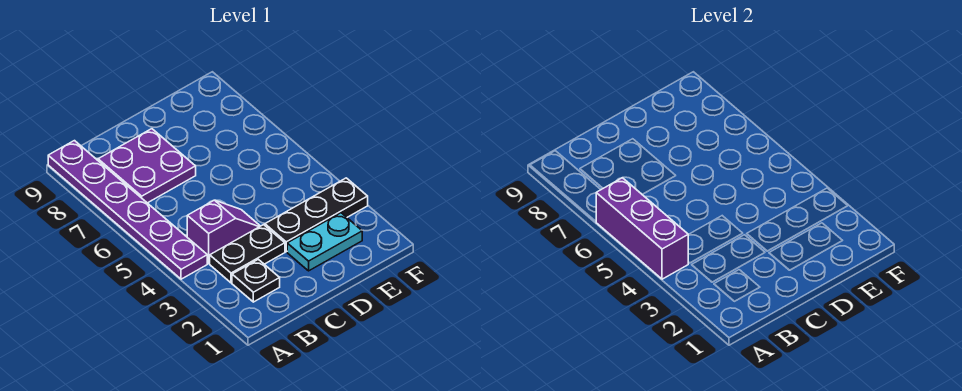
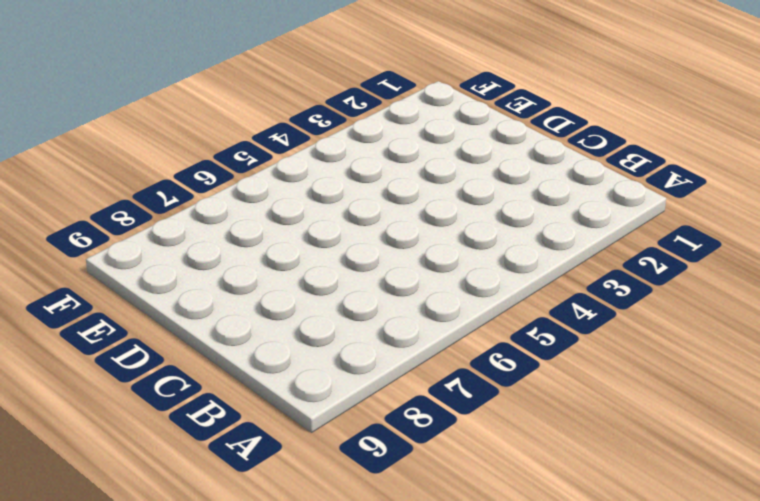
none -> purple plate A4:A9 level 1
none -> black plate B2 level 1

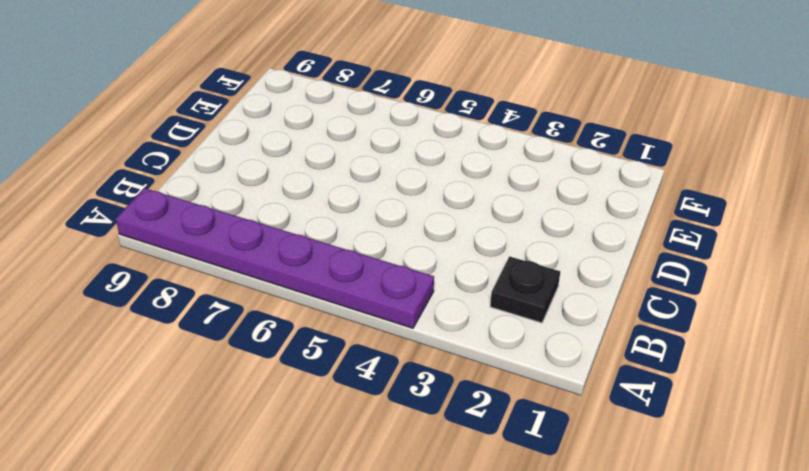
none -> black plate B3:C3 level 1
none -> purple slope B4:C4 level 1 top B

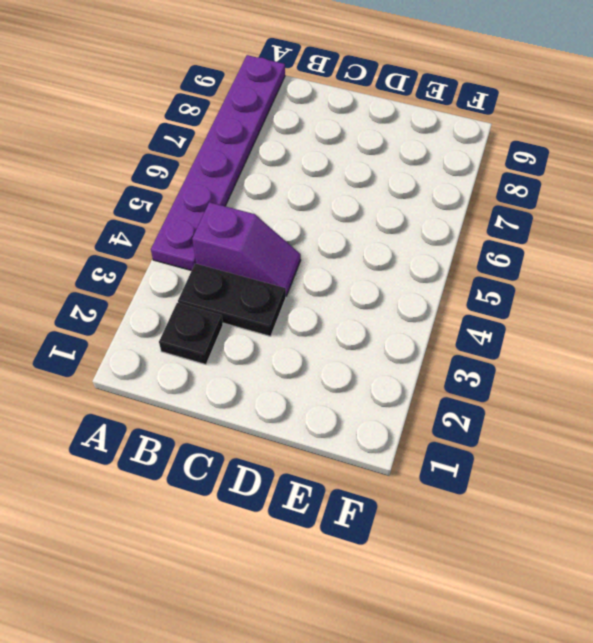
none -> purple plate B7:C8 level 1
none -> cyan plate D2:E2 level 1

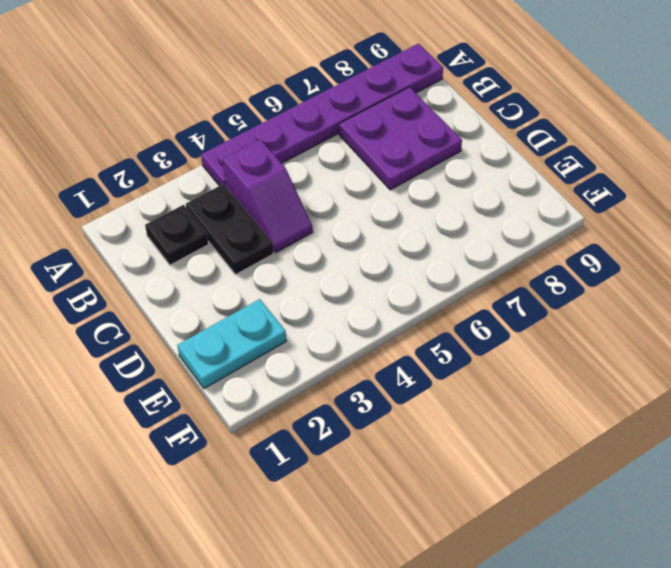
cyan plate E1:E2 level 1 -> cyan plate D2:E2 level 1
none -> black plate D3:F3 level 1
none -> purple brick A4:A6 level 2

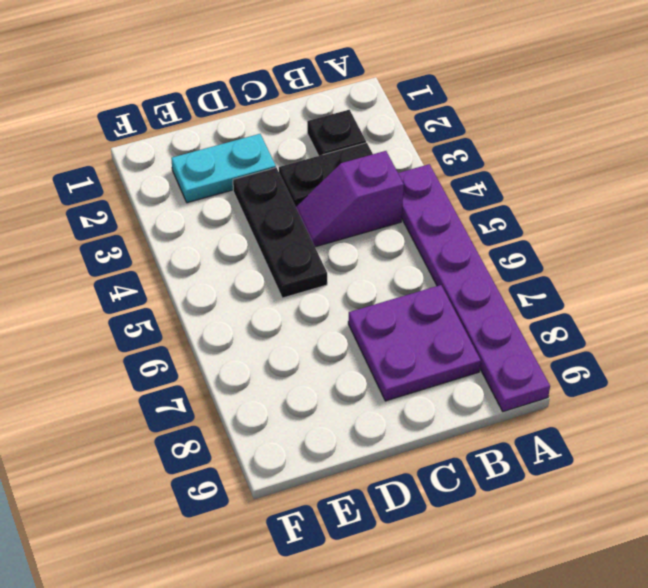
black plate D3:D5 level 1 -> black plate D3:F3 level 1
none -> purple brick A4:A6 level 2

